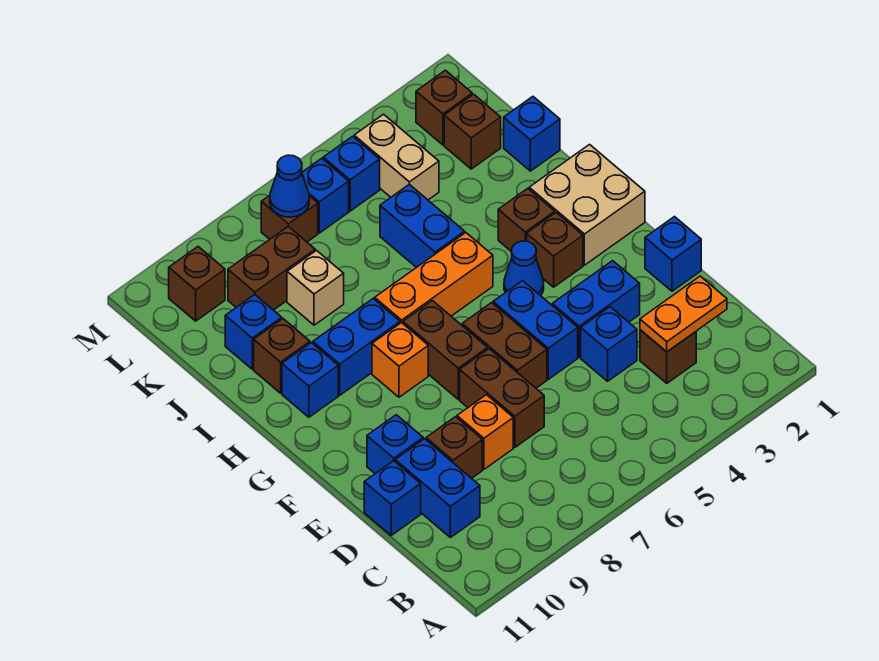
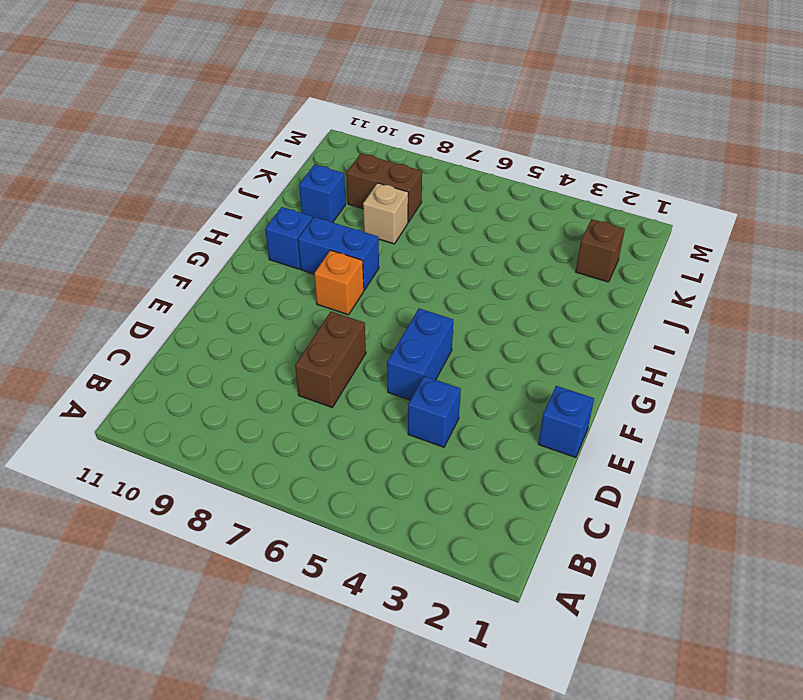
none -> brown brick C3 level 1
none -> blue brick C10:D10 level 1
none -> orange brick D8 level 1
none -> brown brick D9 level 1

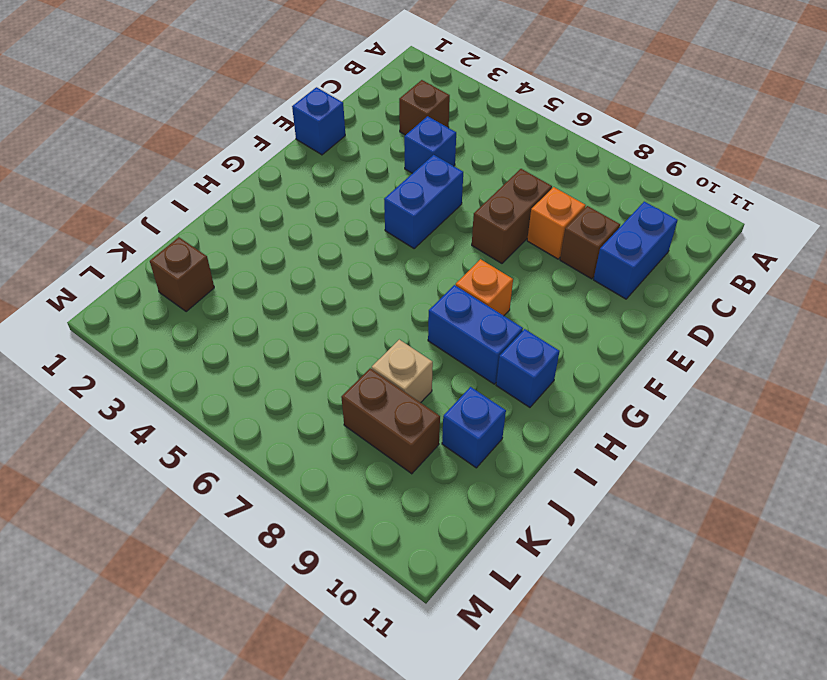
none -> blue brick D11 level 1
none -> blue brick E3:E4 level 1
none -> brown brick E6:F6 level 1
none -> blue brick E10 level 1

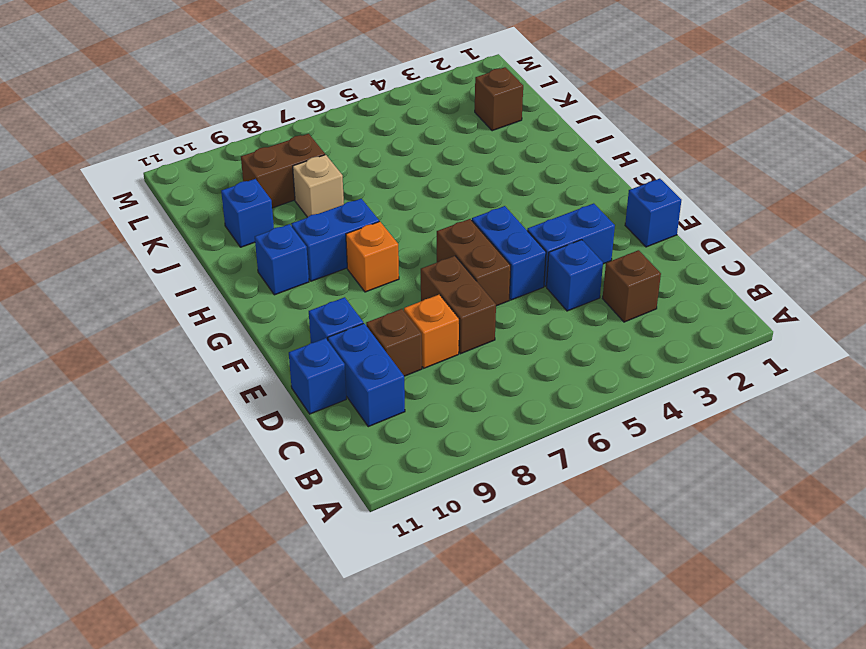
none -> brown brick F7:G7 level 1
none -> tan brick G1:H2 level 1
none -> brown brick G3 level 1
none -> blue cone G4 level 1

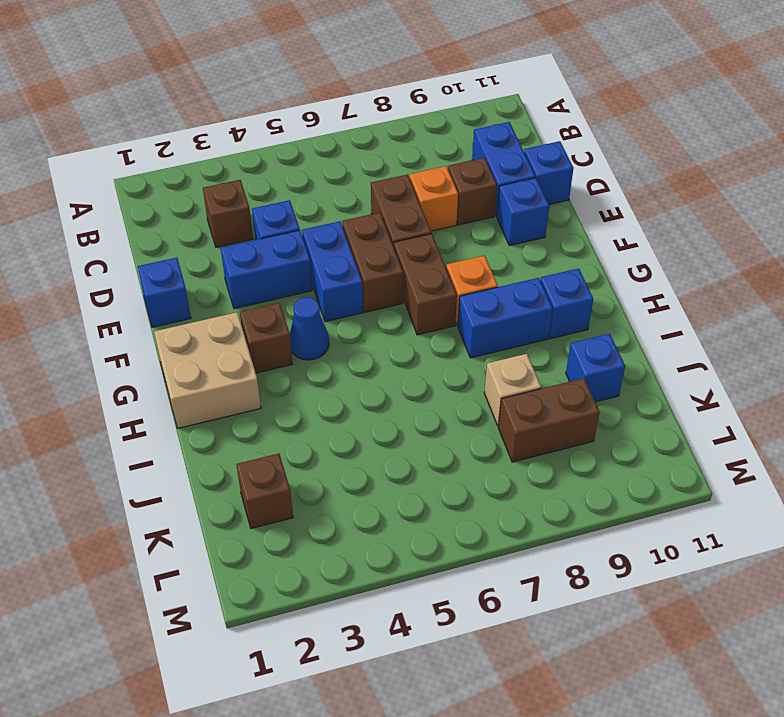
none -> brown brick H3 level 1
none -> orange brick H5:H7 level 1
none -> blue brick I5:J5 level 1
none -> brown brick I10 level 1

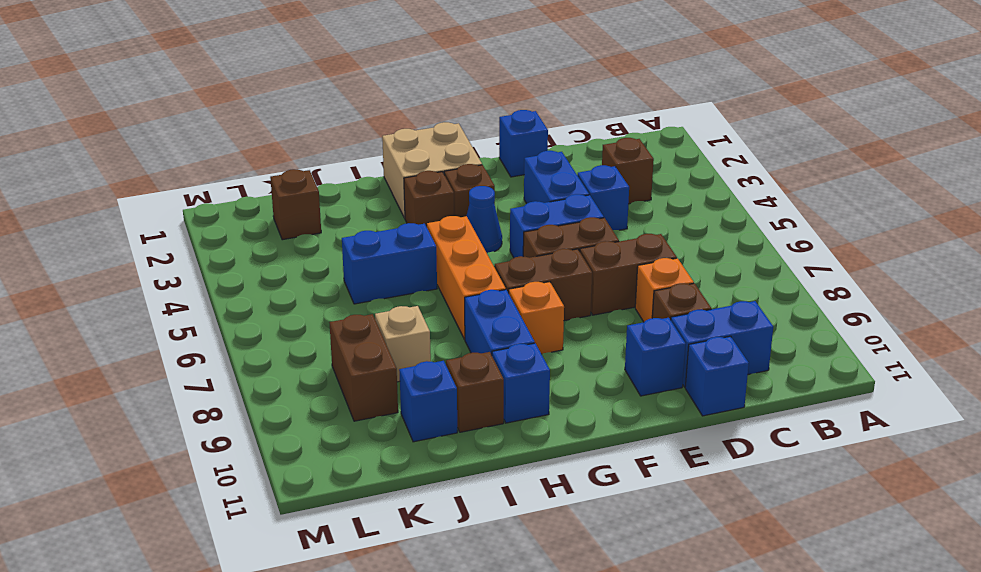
none -> blue brick J1 level 1
none -> tan brick K4:L4 level 1
none -> brown brick L2 level 1
none -> blue brick L5 level 1

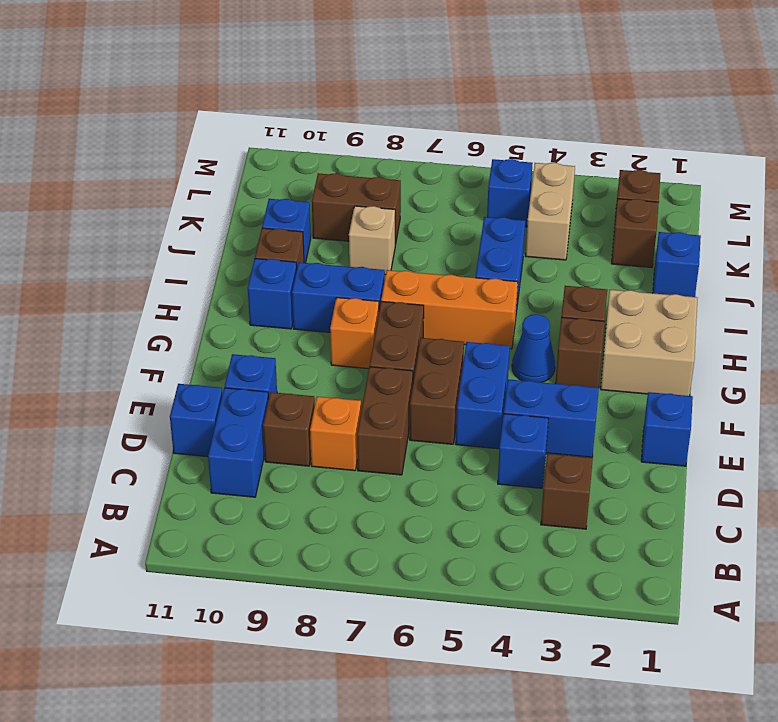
none -> blue brick L6 level 1
none -> brown brick L7 level 1
none -> brown brick L10 level 1
none -> orange plate C2:C3 level 2

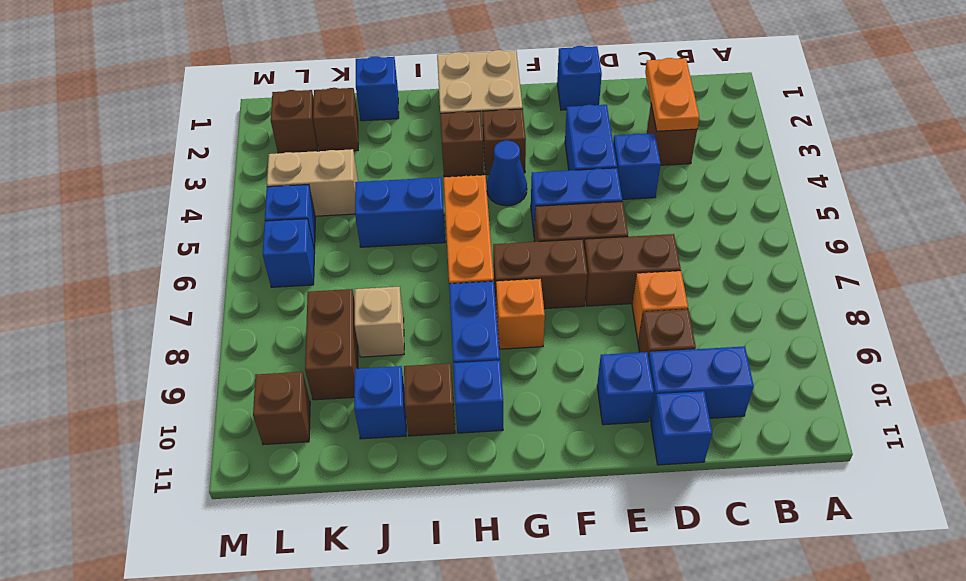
none -> brown brick L7 level 1
none -> blue cone L7 level 2

